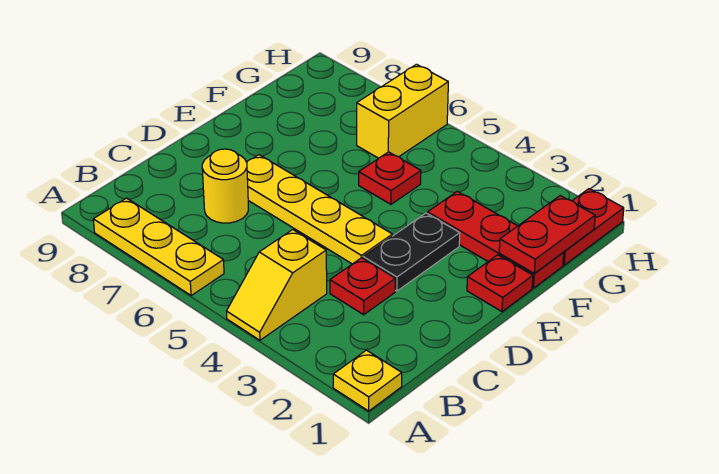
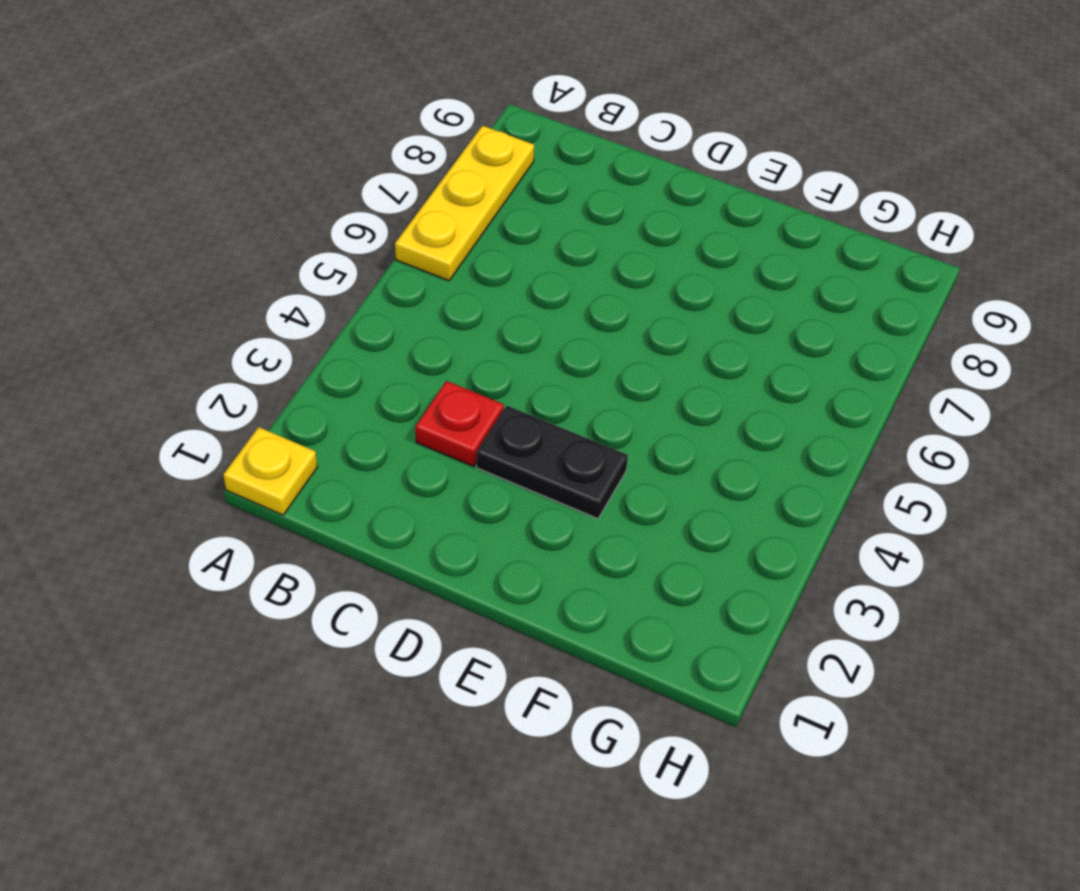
none -> yellow slope A4:B4 level 1 top B
none -> yellow round brick C7 level 1
none -> yellow plate D4:D7 level 1

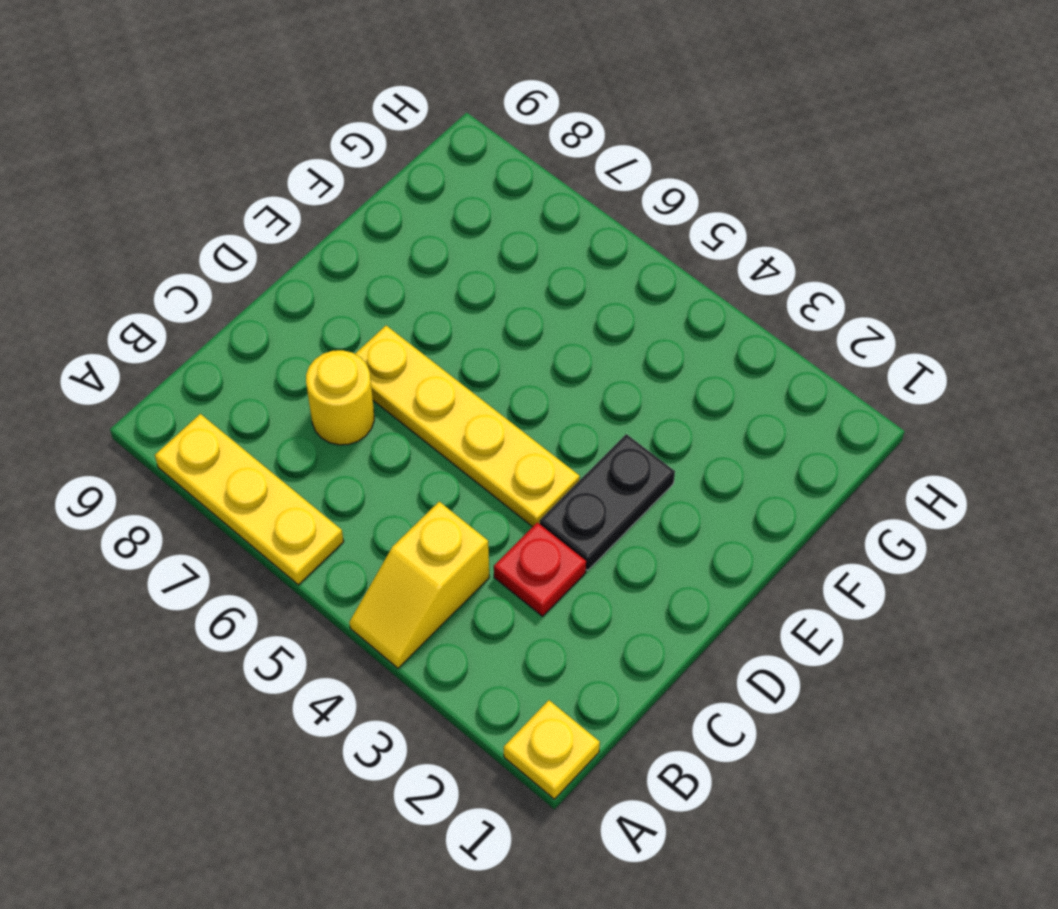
none -> red plate E1 level 1
none -> red plate F1:F3 level 1
none -> red plate F5 level 1

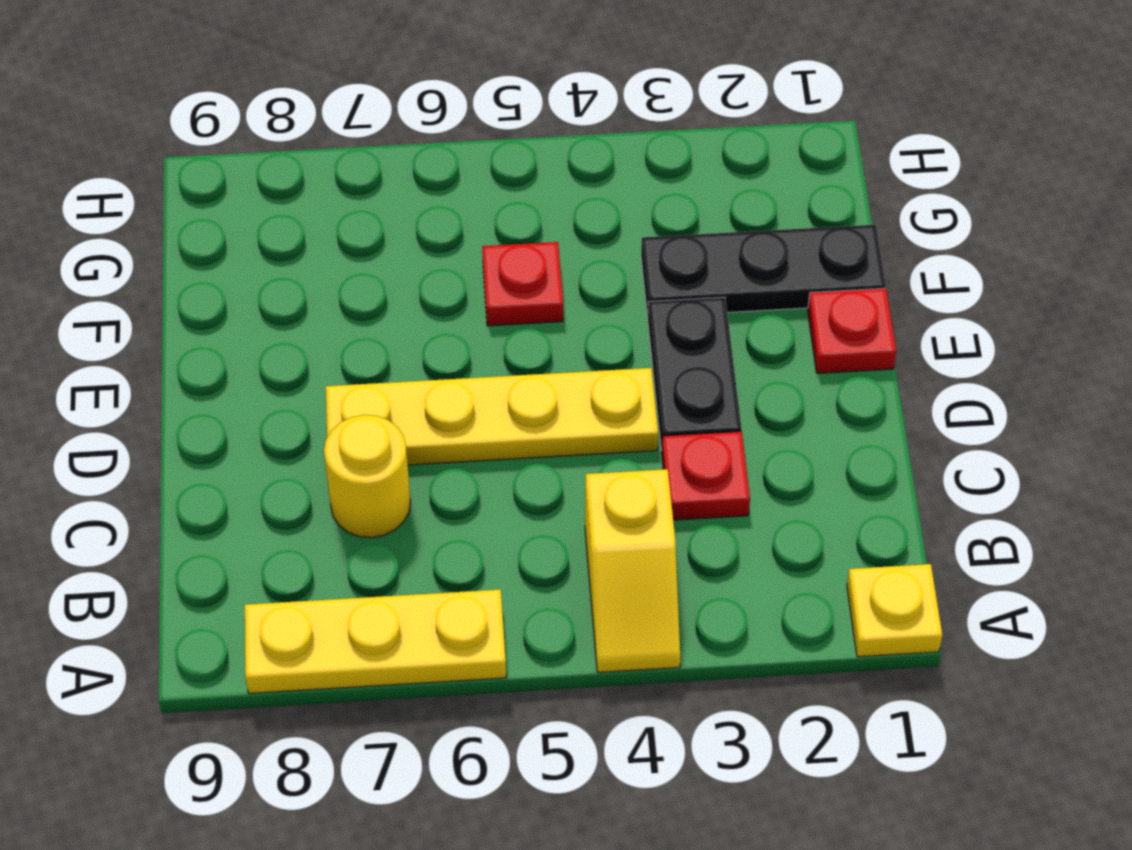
black plate F1:F3 level 1 -> red plate F1:F3 level 1
none -> red plate G1:H1 level 1
none -> yellow brick G6:H6 level 1
none -> red plate F1:G1 level 2

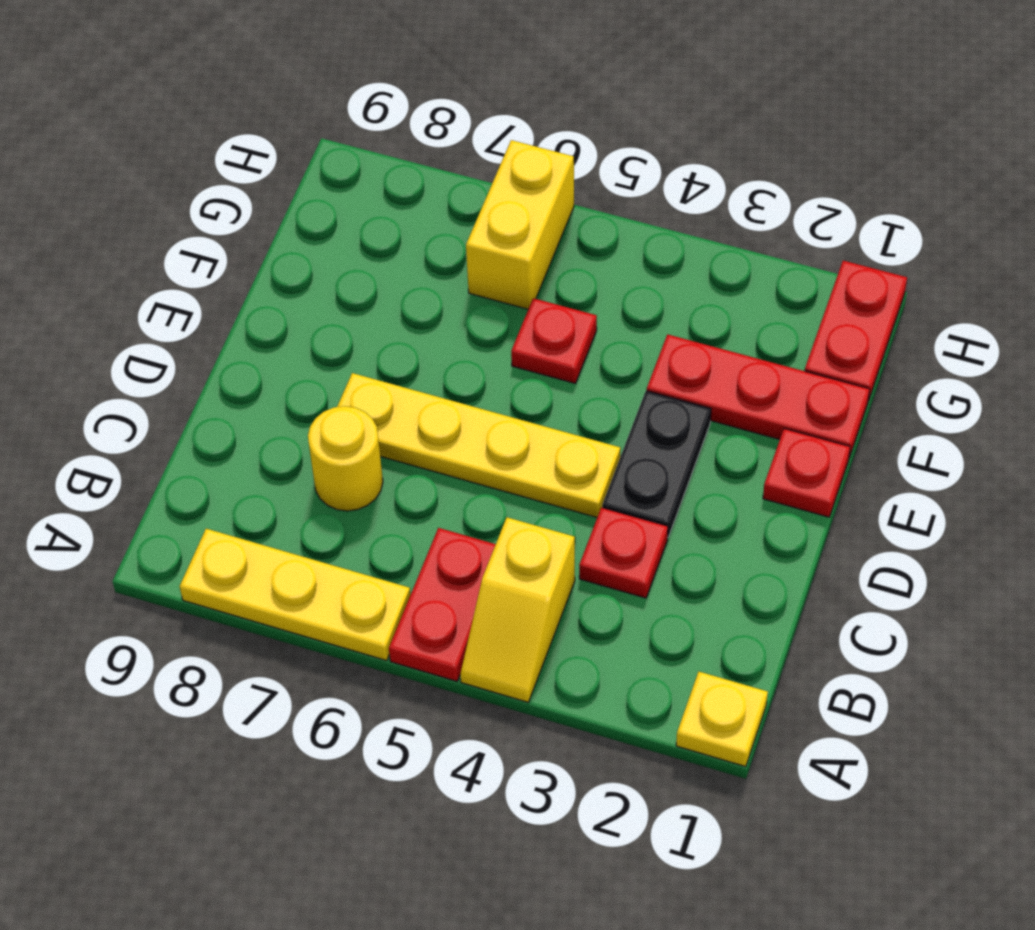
red plate A5:B5 level 1 -> red plate F1:G1 level 2

